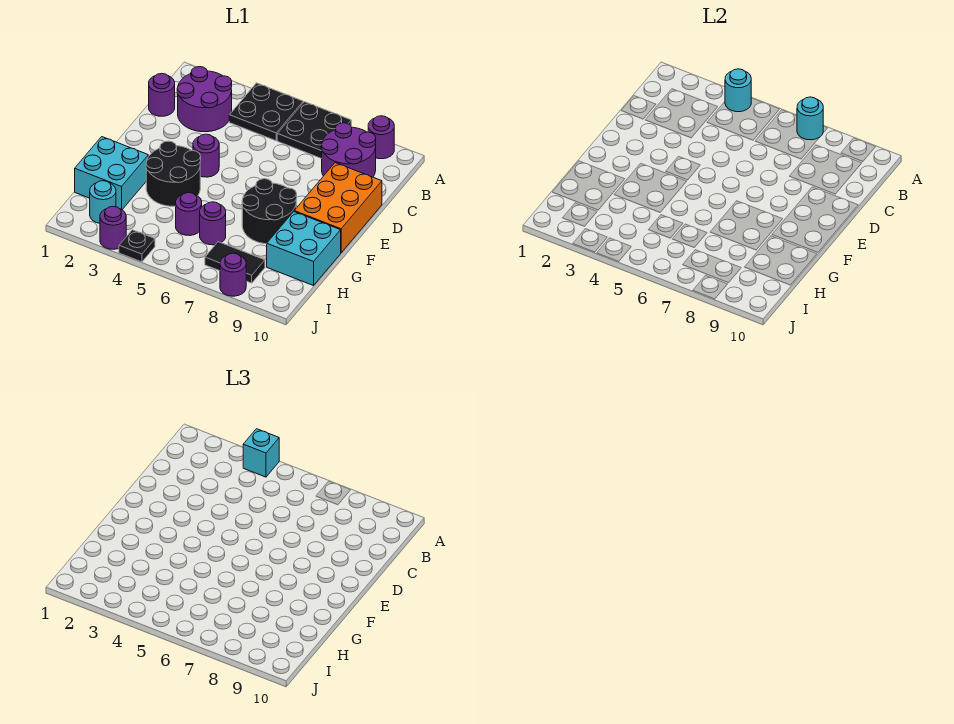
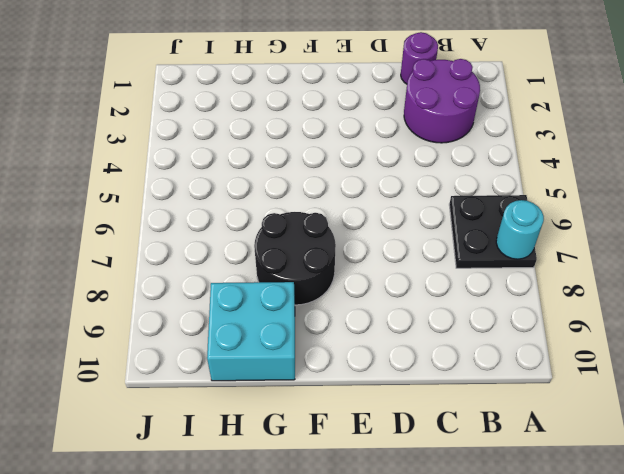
none -> black plate A4:B5 level 1
none -> purple round brick A9 level 1
none -> purple round brick B8:C9 level 1

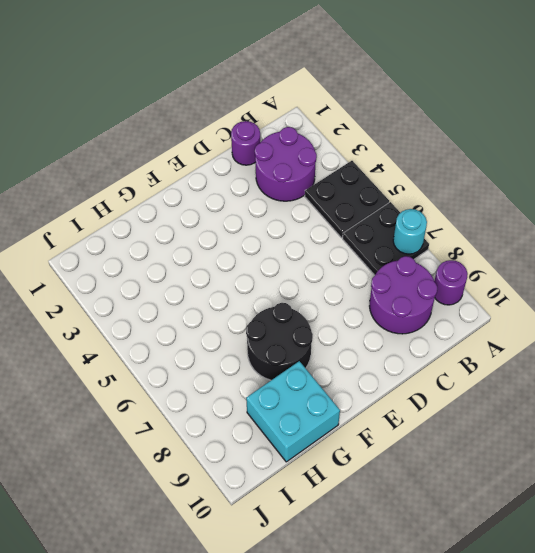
none -> orange brick D9:F10 level 1
none -> purple round brick E4 level 1
none -> black round brick F3:G4 level 1

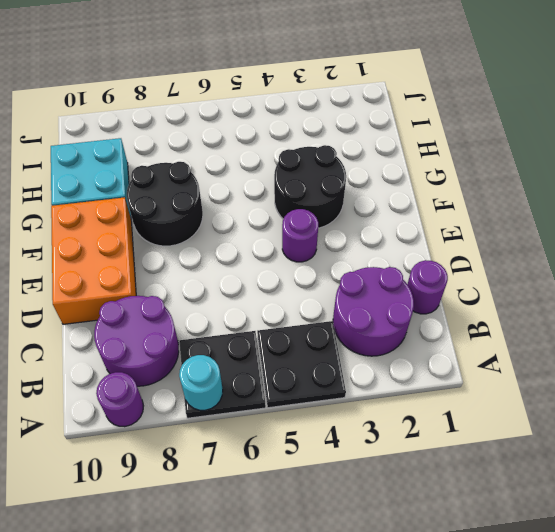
none -> cyan brick G1:H2 level 1
none -> purple round brick H5 level 1
none -> purple round brick H6 level 1

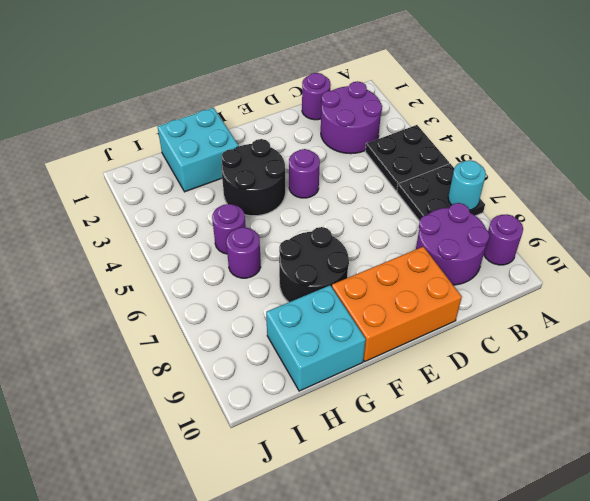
none -> cyan round brick I2 level 1
none -> black tile I7:I8 level 1
none -> purple round brick J3 level 1

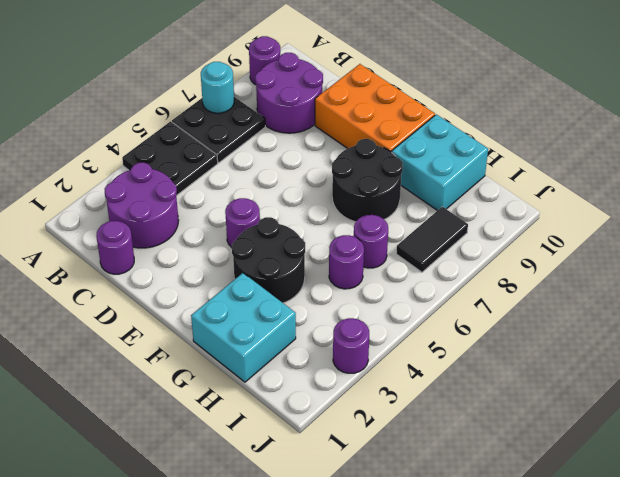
none -> cyan round brick I2 level 1
none -> black plate J4 level 1
none -> purple round brick J8 level 1

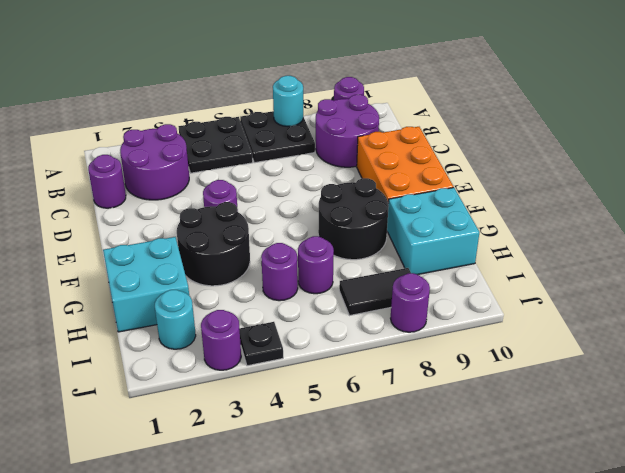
none -> cyan round brick A4 level 2
none -> cyan brick A4 level 3

